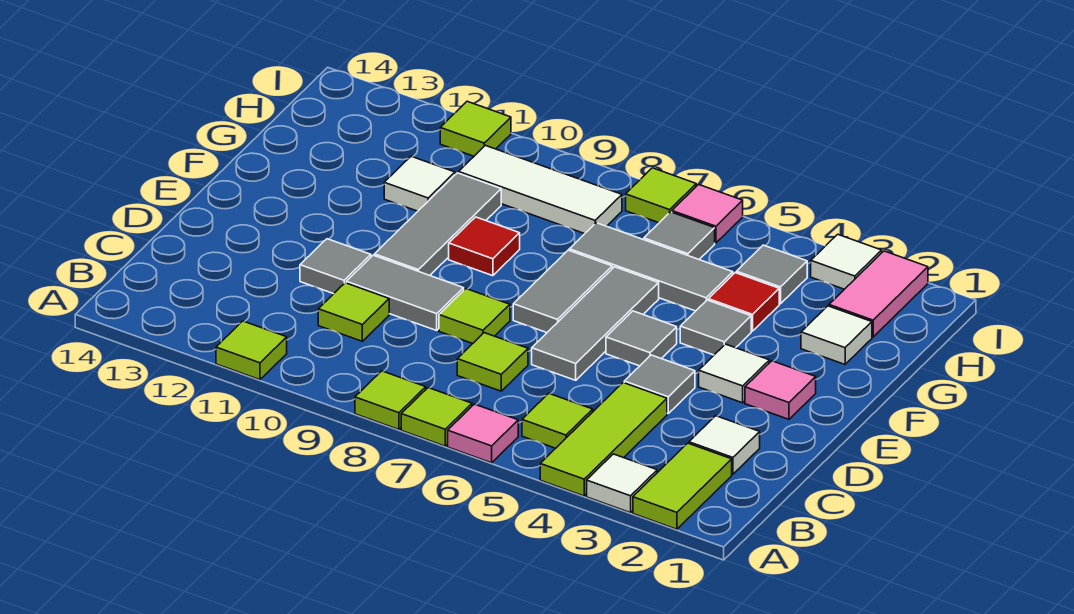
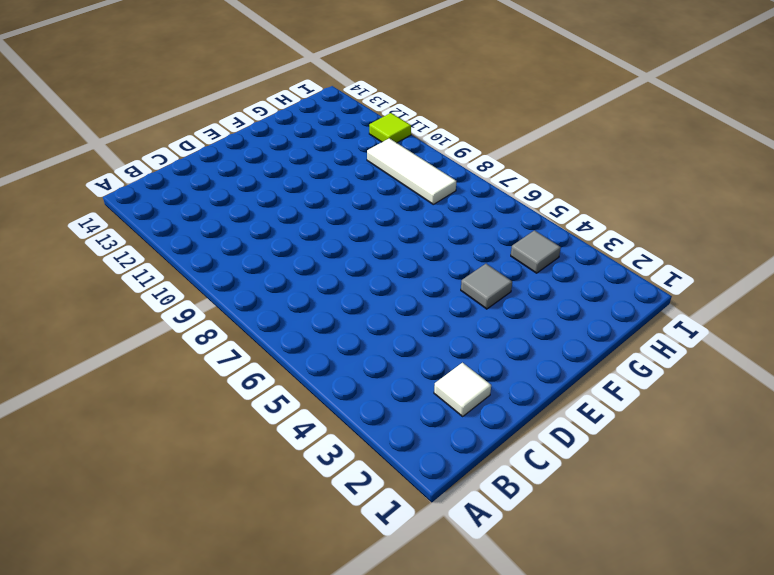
none -> lime tile A2:B2 level 1
none -> white tile A3 level 1
none -> lime tile A4:C4 level 1
none -> pink tile A6 level 1

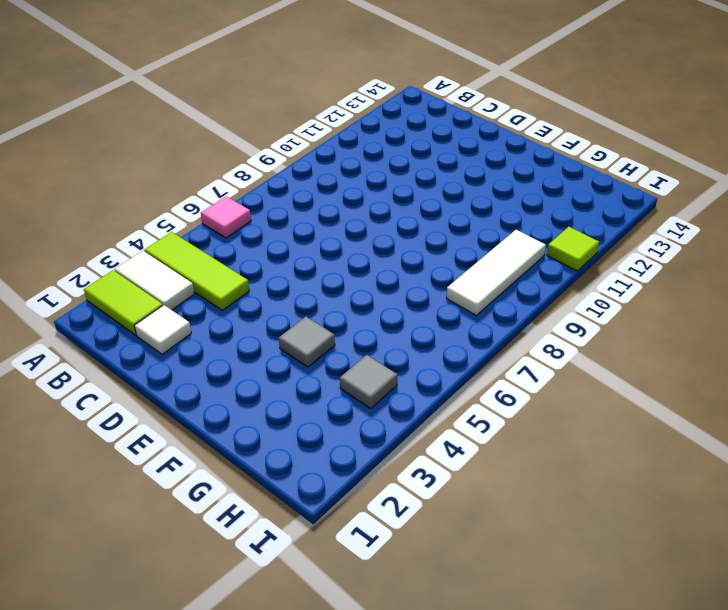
white tile A3:B3 level 1 -> white tile A3 level 1
none -> lime tile A7 level 1
none -> lime tile A8 level 1
none -> lime tile A11 level 1
none -> lime tile B5 level 1

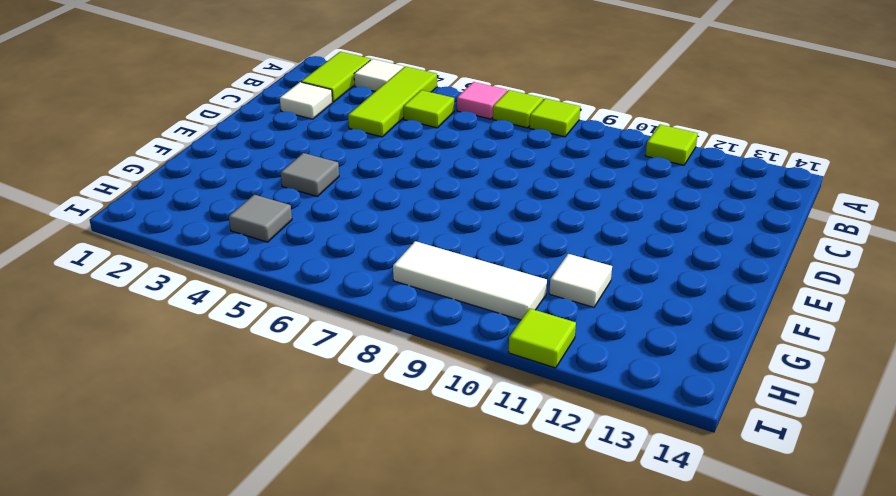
none -> lime tile C7 level 1
none -> lime tile C10 level 1
none -> grey tile D4 level 1
none -> grey tile D6:F6 level 1

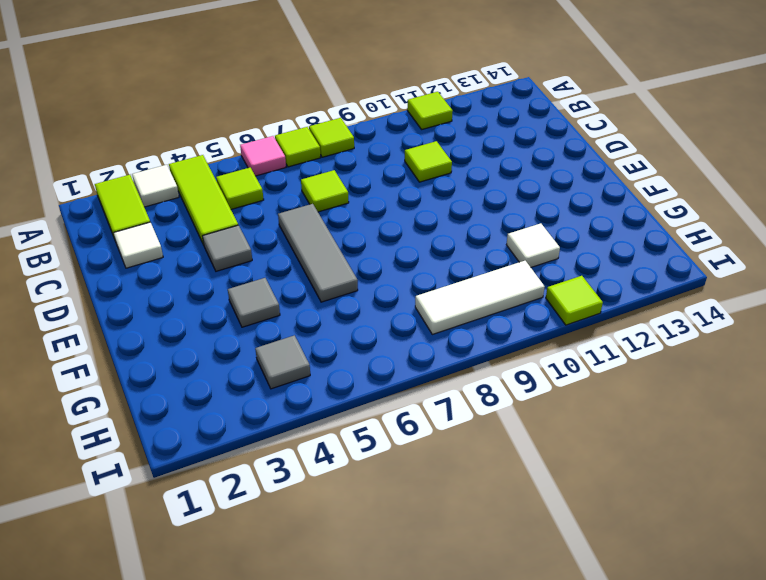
none -> lime tile D8 level 1
none -> grey tile D9:D10 level 1
none -> grey tile D11 level 1
none -> pink tile E2 level 1

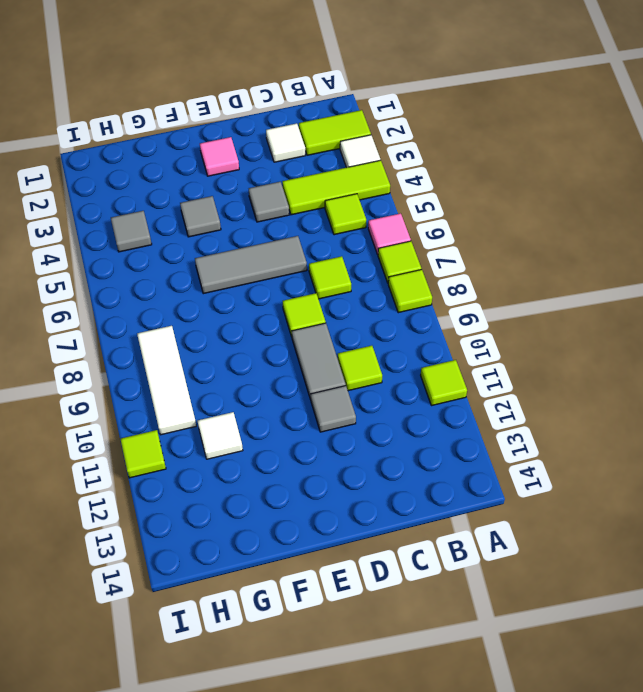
none -> white tile E3 level 1
none -> grey tile E5 level 1
none -> grey tile E7:F7 level 1
none -> grey tile E10:G10 level 1

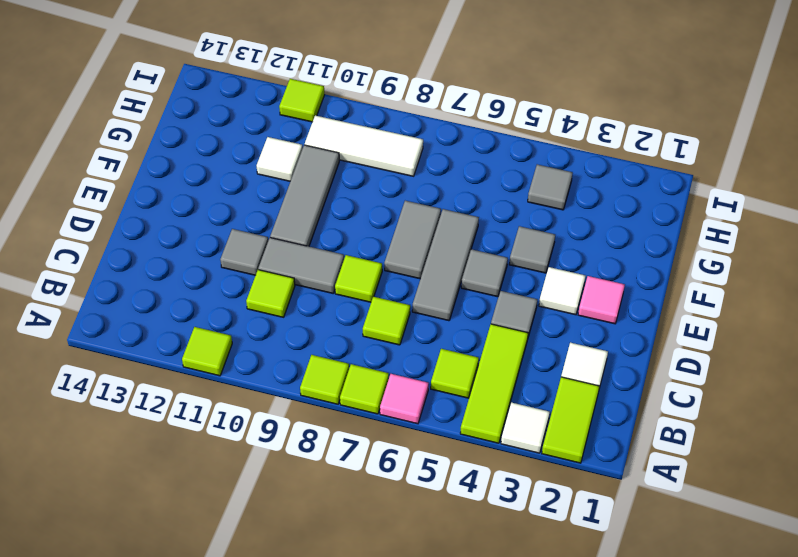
none -> red tile F9 level 1
none -> white tile G2 level 1
none -> red tile G4 level 1
none -> grey tile G5:G7 level 1

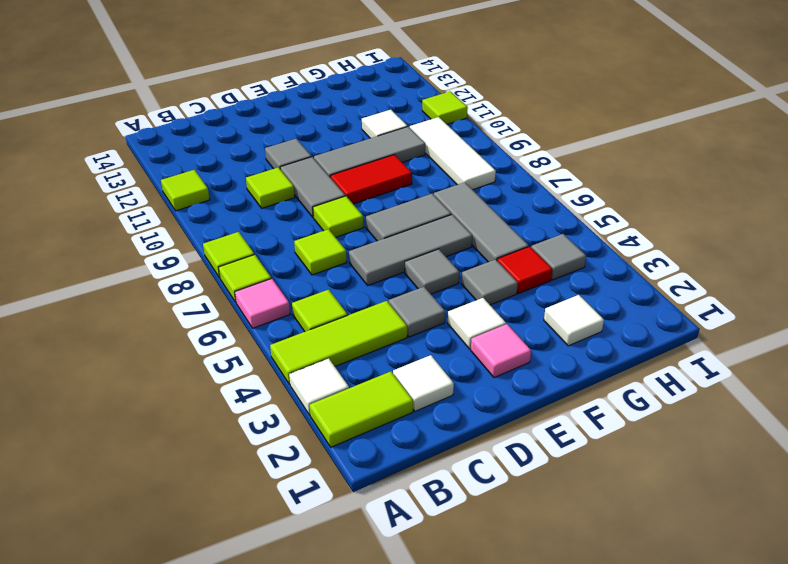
red tile E9:F9 level 1 -> red tile F9 level 1
none -> pink tile H2:I2 level 1
none -> grey tile H6 level 1
none -> white tile I3 level 1
none -> pink tile I6 level 1

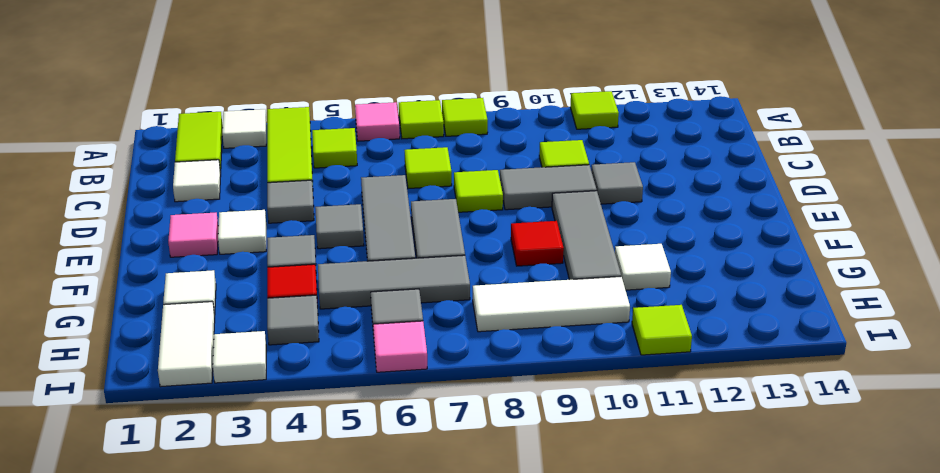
white tile H2:I2 level 1 -> pink tile H2:I2 level 1
none -> lime tile I7 level 1

